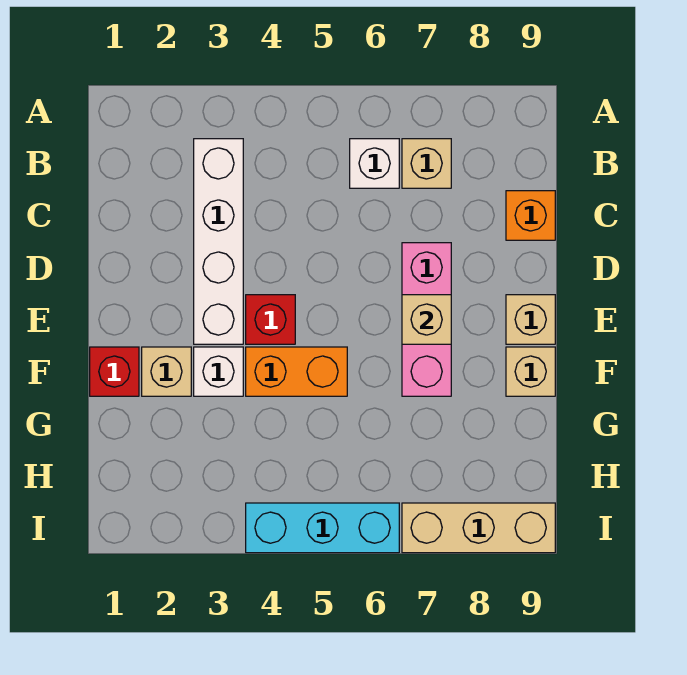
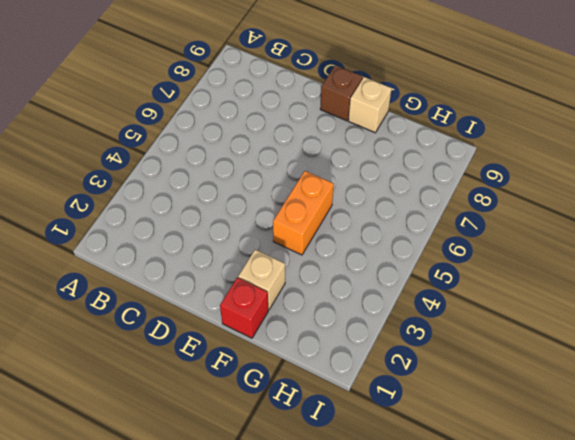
brown brick E9 level 1 -> tan brick E9 level 1
none -> white brick B3:E3 level 1
none -> white brick B6 level 1
none -> tan brick B7 level 1

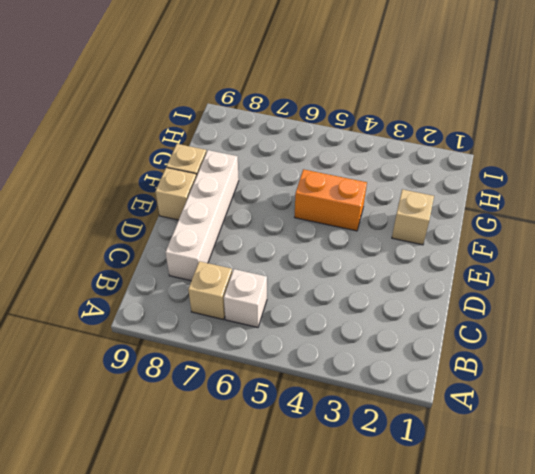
white brick C8:F8 level 1 -> white brick B3:E3 level 1
none -> orange brick C9 level 1
none -> pink brick D7:F7 level 1
none -> red brick E4 level 1

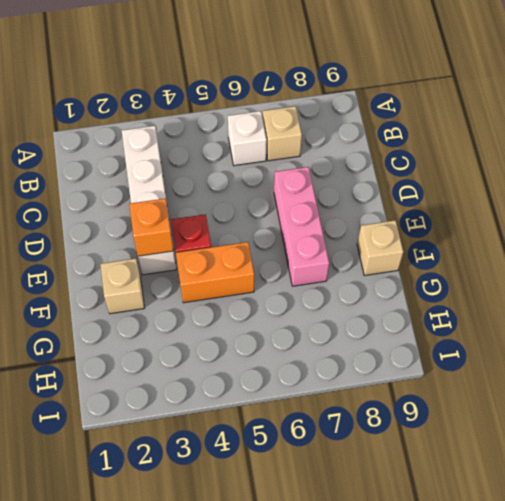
orange brick E3 level 2 -> orange brick C9 level 1
none -> tan brick E9 level 1
none -> red brick F1 level 1
none -> white brick F3 level 1

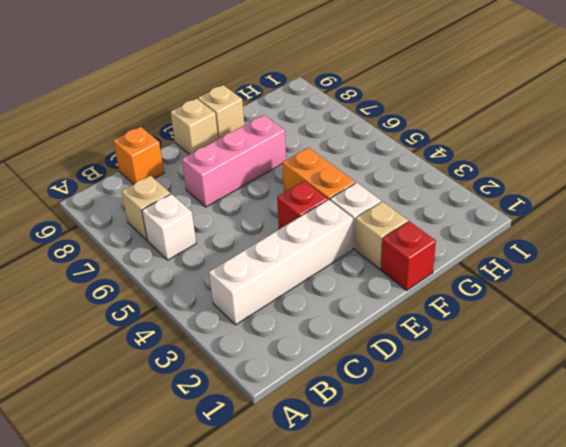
none -> cyan brick I4:I6 level 1
none -> tan brick I7:I9 level 1
none -> tan brick E7 level 2

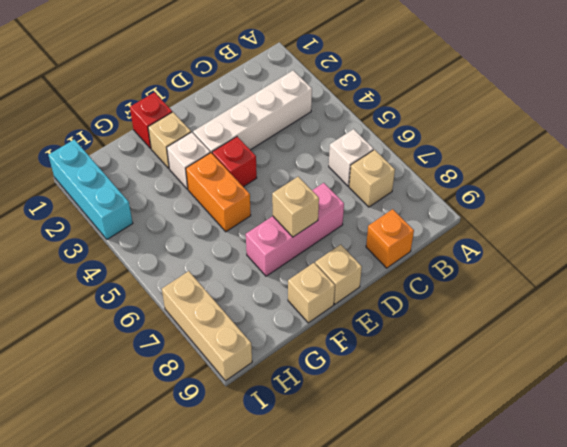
cyan brick I1:I3 level 1 -> cyan brick I4:I6 level 1

